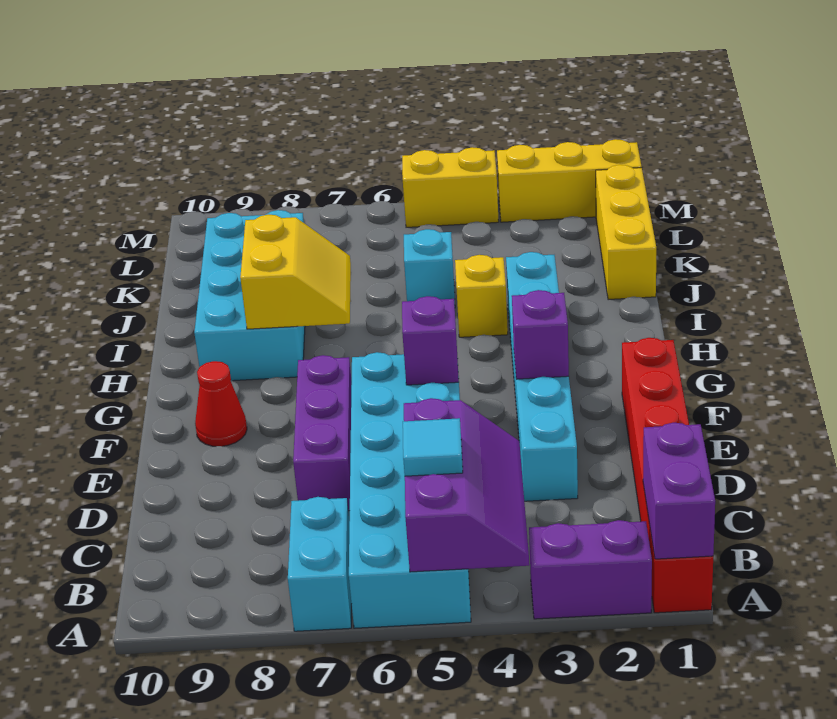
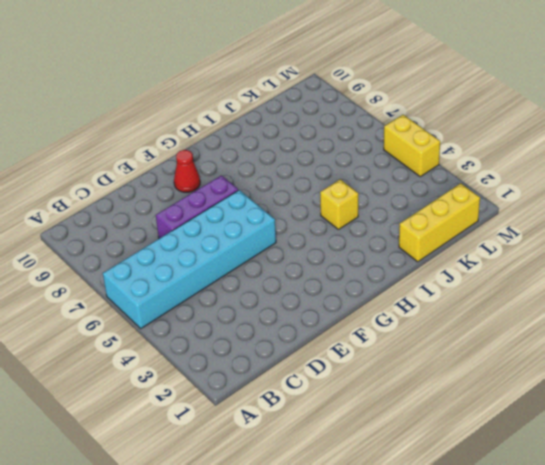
none -> red brick A1:F1 level 1
none -> purple brick A2:A3 level 1
none -> cyan brick A7:B7 level 1

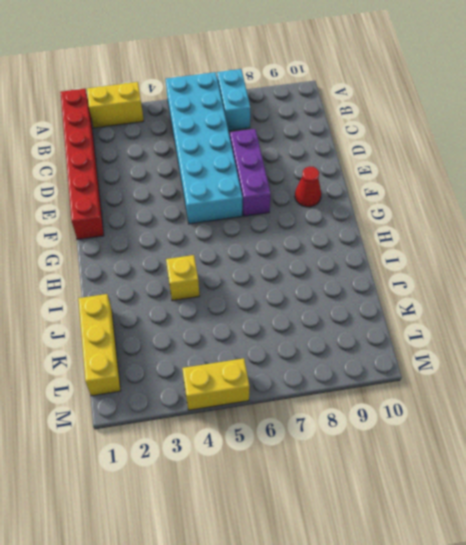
yellow brick A2:A3 level 1 -> purple brick A2:A3 level 1
none -> cyan brick D3:I3 level 1
none -> cyan brick H8:K9 level 1
none -> cyan brick J5 level 1

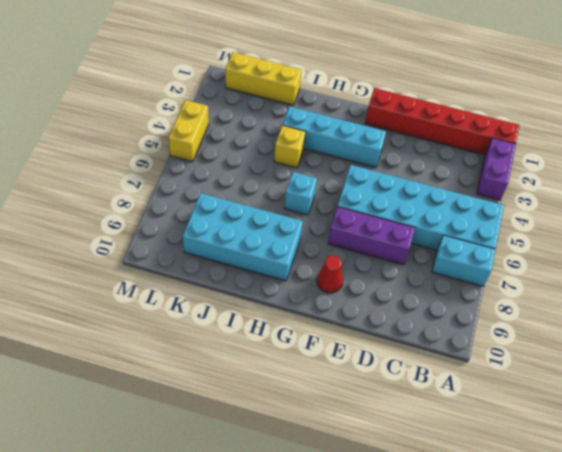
cyan brick F3:I3 level 1 -> cyan brick D3:I3 level 1
cyan brick H6 level 1 -> cyan brick J5 level 1
none -> yellow brick M1:M3 level 1
none -> purple brick A1:B1 level 2
none -> purple slope A4:C5 level 2 top 5

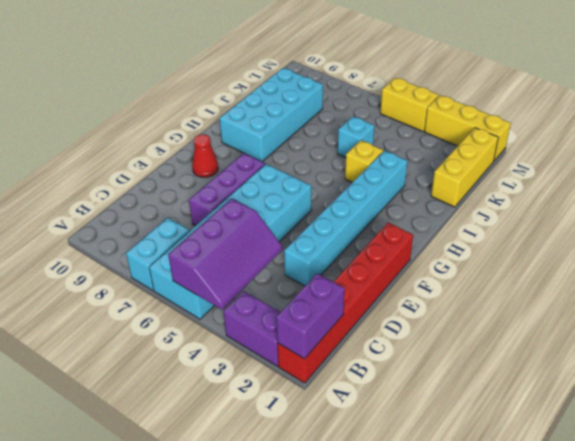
none -> purple brick F3 level 2
none -> purple brick F5 level 2
none -> yellow slope H7:I8 level 2 top 8

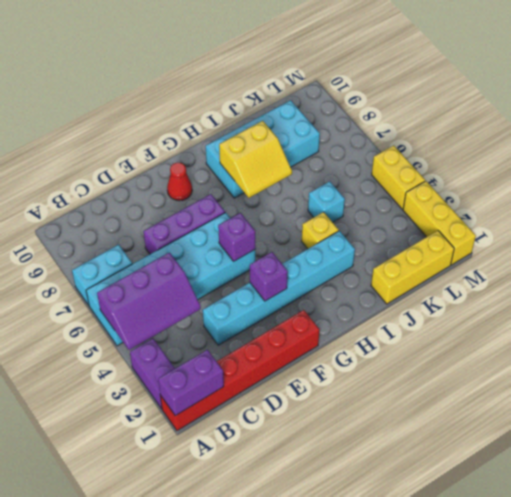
none -> cyan tile B5 level 3

